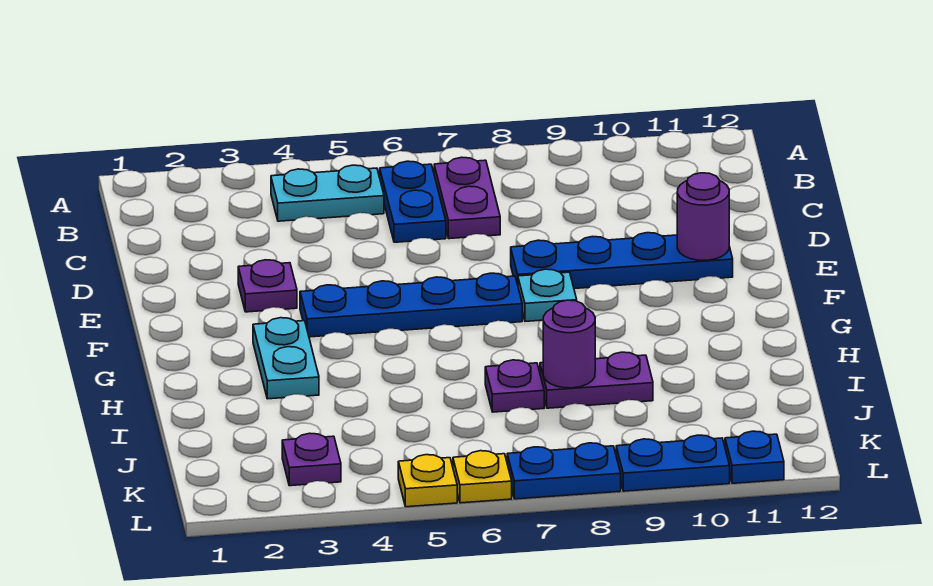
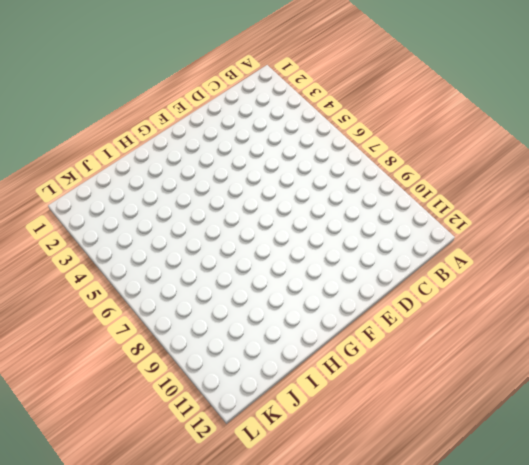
none -> cyan plate B4:B5 level 1
none -> blue plate B6:C6 level 1
none -> purple plate B7:C7 level 1

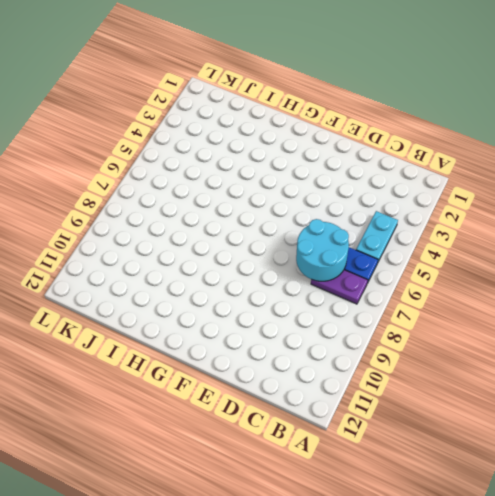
cyan round brick C6:D7 level 2 -> none
none -> purple plate E3 level 1
none -> blue plate E8:E11 level 1
none -> blue plate F4:F7 level 1

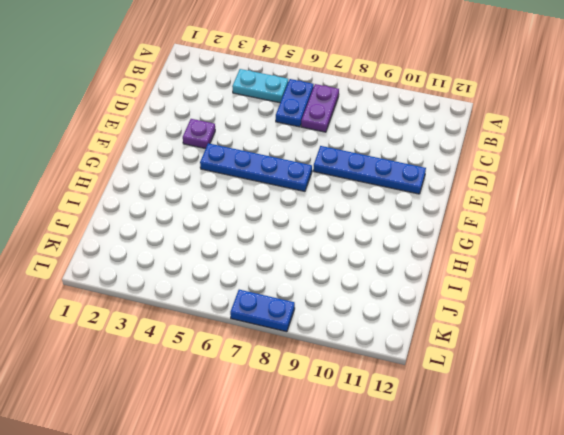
none -> cyan plate F8 level 1
none -> cyan plate G3:H3 level 1
none -> purple plate I7 level 1

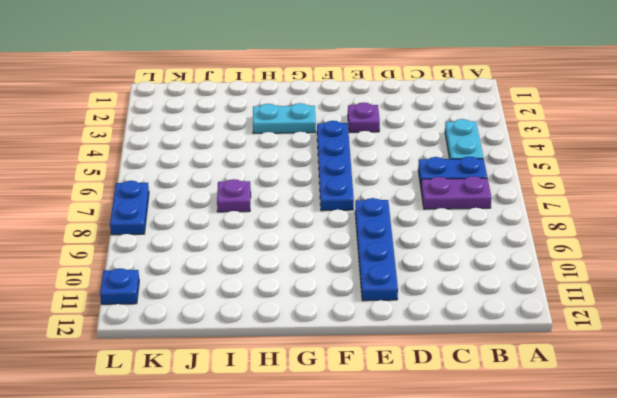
none -> cyan plate F8 level 1
none -> purple plate I8:I9 level 1
none -> purple plate K3 level 1

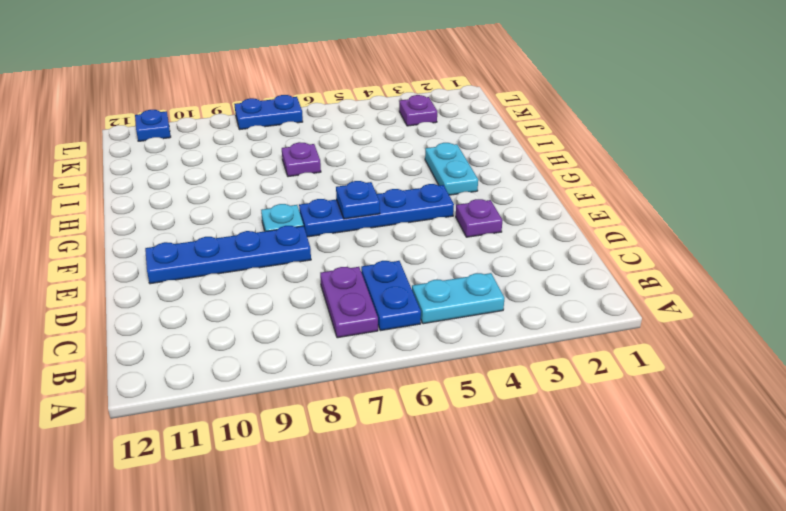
blue plate F6 level 2 -> none
none -> purple plate I8:I9 level 1
none -> yellow plate L5 level 1
none -> yellow plate L6 level 1

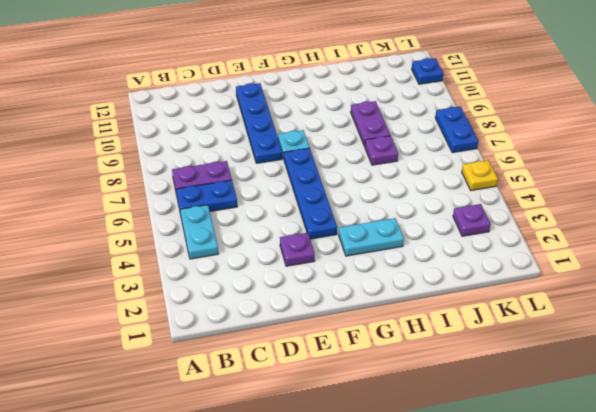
none -> yellow plate L6 level 1
none -> blue plate L9:L10 level 1
none -> purple round brick E11 level 2

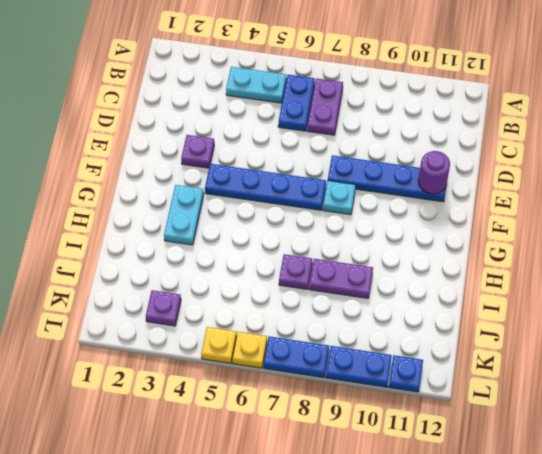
none -> purple round brick I8 level 2

